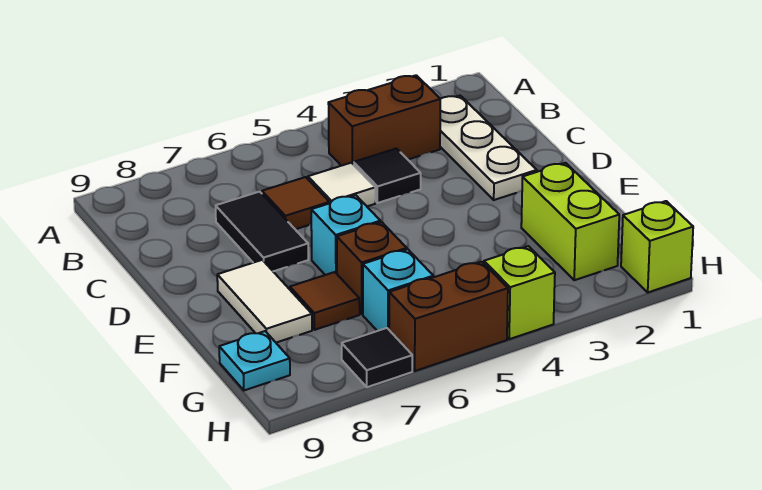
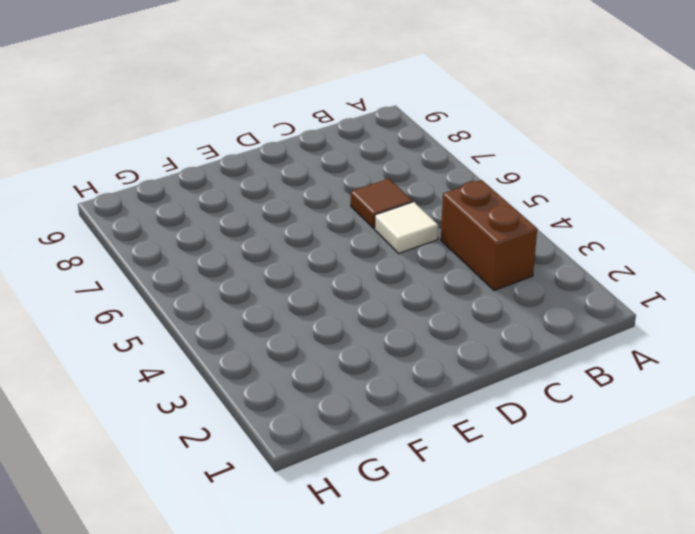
none -> white plate B2:D2 level 1
none -> black tile C4 level 1
none -> black tile C7:D7 level 1

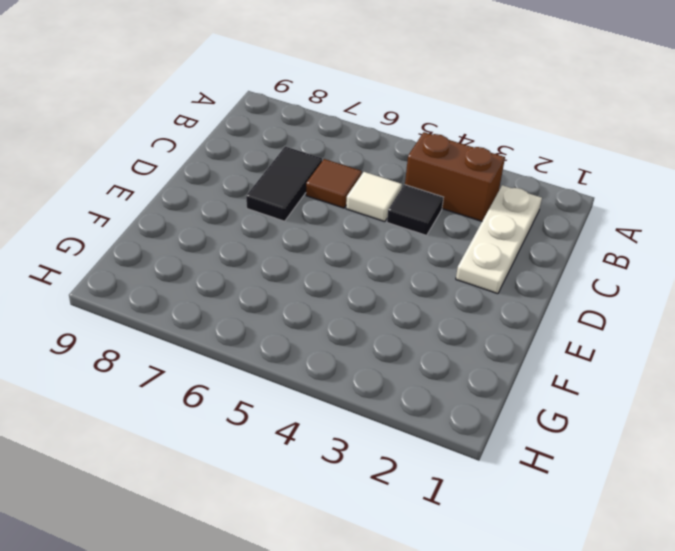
none -> cyan brick E6 level 1
none -> white tile E8:F8 level 1
none -> lime brick F2:G2 level 1

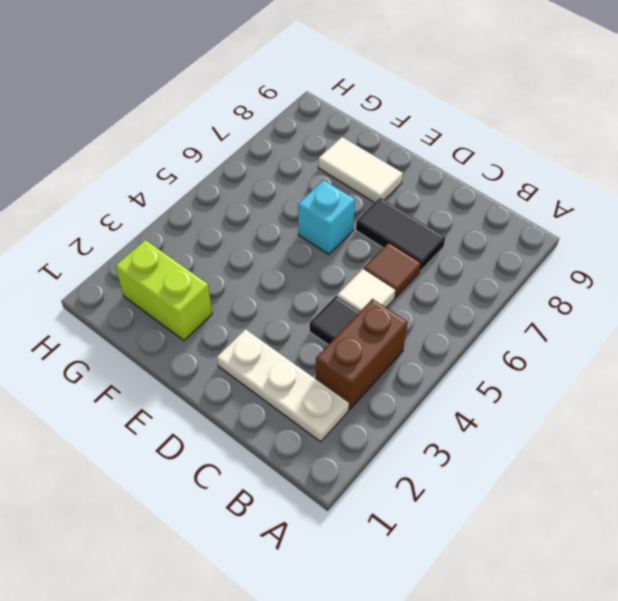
none -> brown brick F6 level 1
none -> brown tile F7 level 1
none -> cyan brick G6 level 1

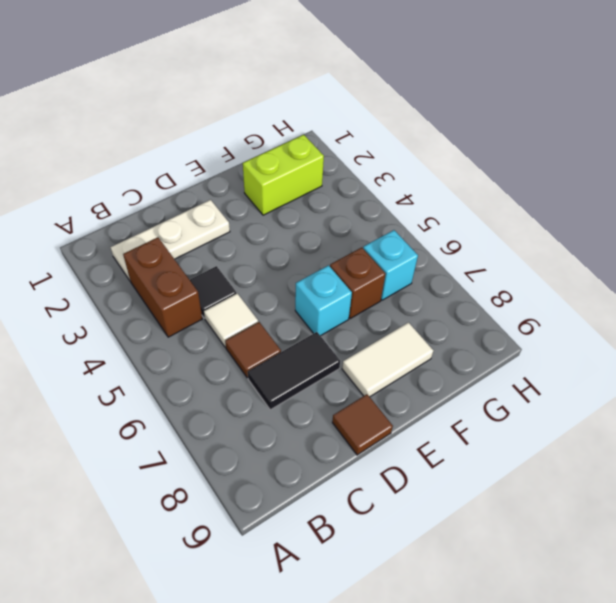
brown tile D9 level 1 -> brown tile F7 level 1
none -> cyan plate G9 level 1
none -> lime brick H1 level 1
none -> lime brick H4 level 1

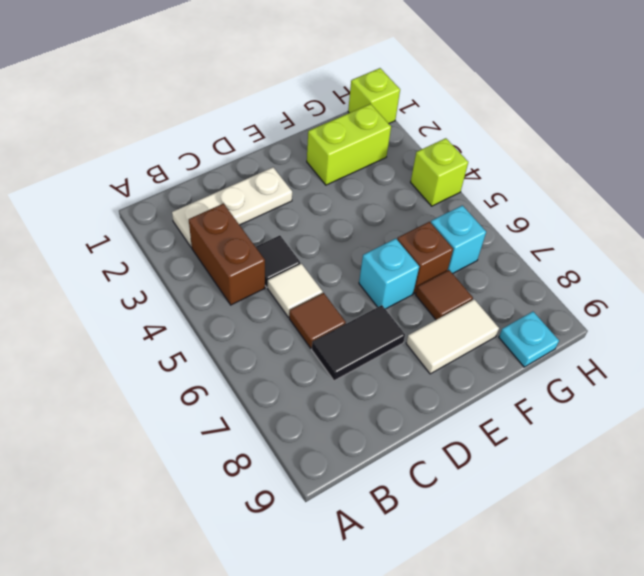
none -> brown brick H5:H6 level 1
none -> black tile H7 level 1

